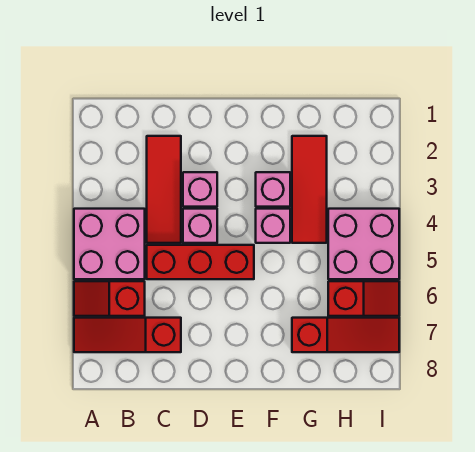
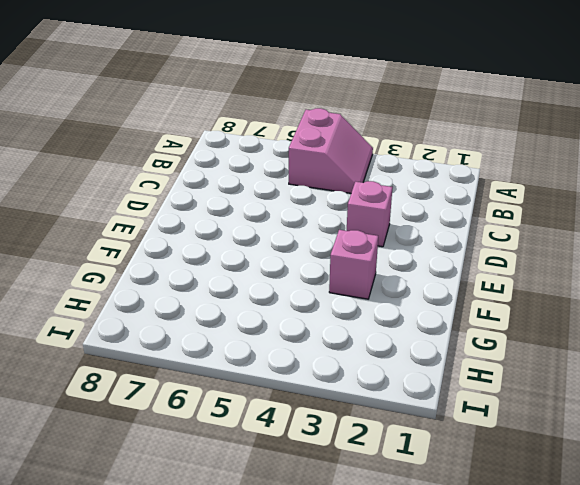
pink slope A4:B5 level 1 top 5 -> pink brick A4:B5 level 1
none -> red slope A6:B6 level 1 top B
none -> red slope A7:C7 level 1 top C
none -> red tile C2:C4 level 1

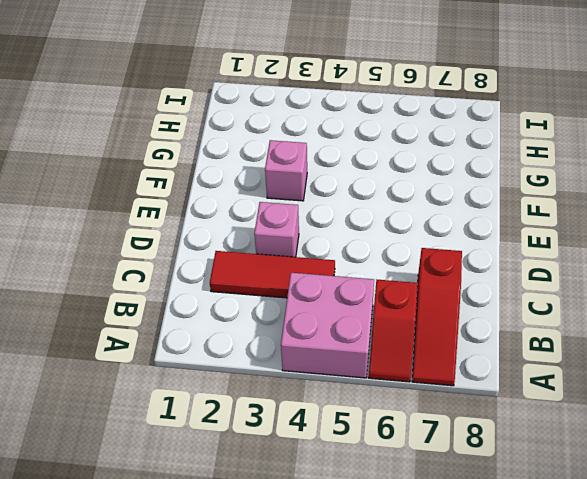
none -> red brick C5:E5 level 1
none -> pink brick D4 level 1
none -> pink brick F4 level 1

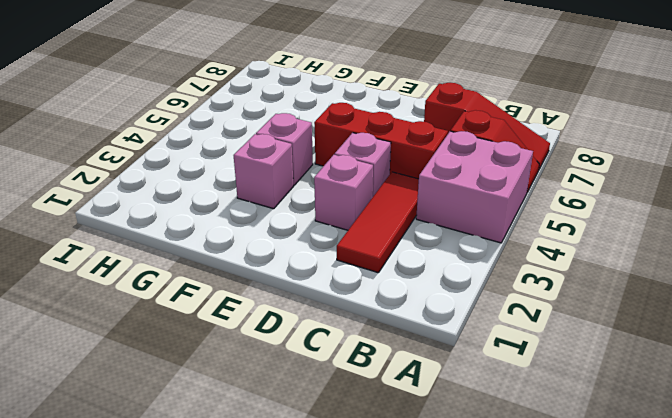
none -> red tile G2:G4 level 1
none -> red slope G7:I7 level 1 top G
none -> pink brick H4:I5 level 1

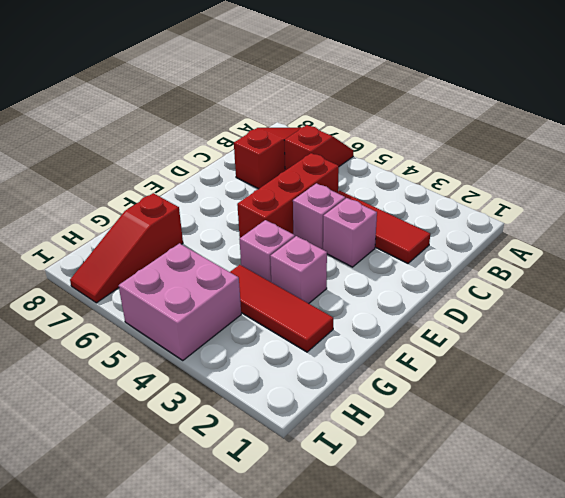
none -> pink brick A4:B5 level 1
none -> red slope H6:I6 level 1 top H

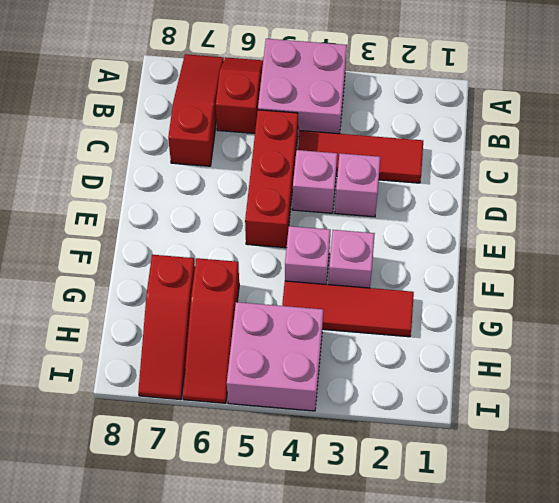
red slope G6:I6 level 1 top G -> red slope H6:I6 level 1 top H

